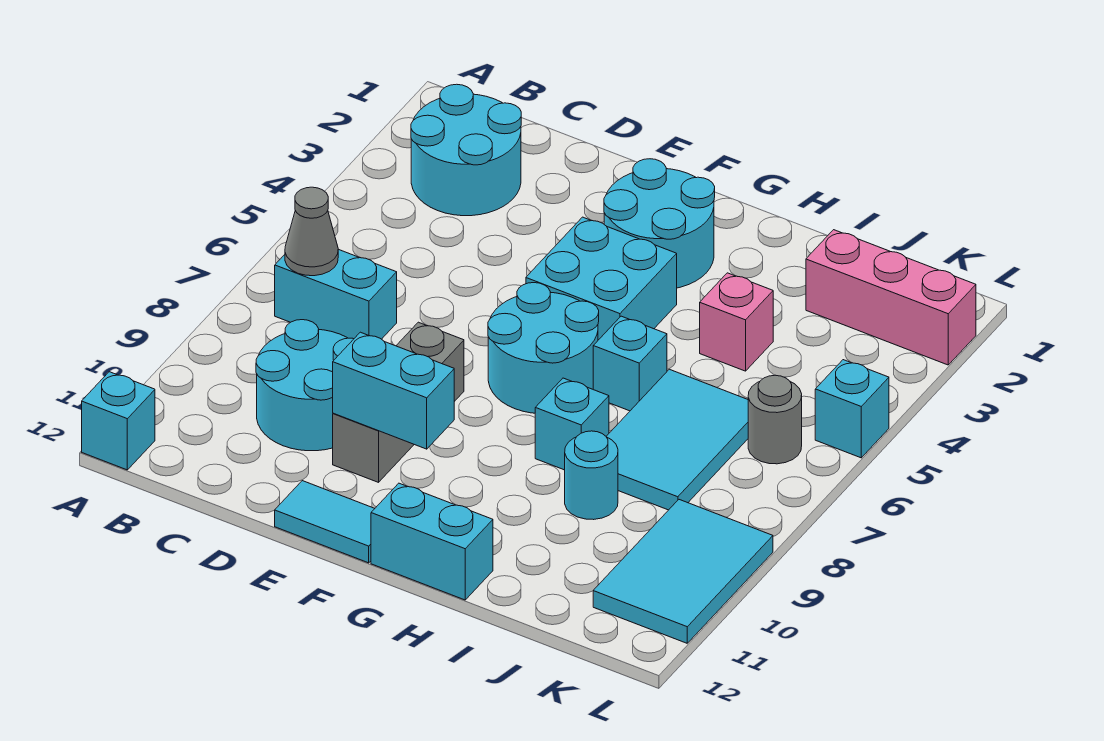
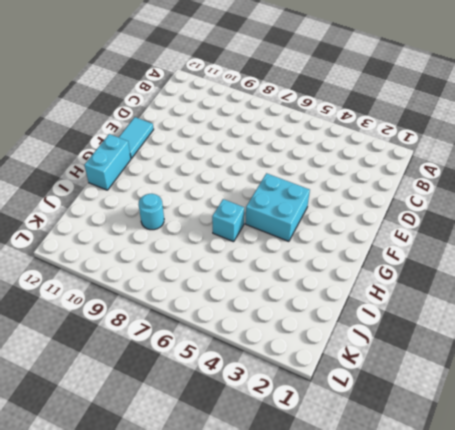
none -> cyan brick A12 level 1
none -> cyan round brick B2:C3 level 1
none -> cyan brick B7:C7 level 1

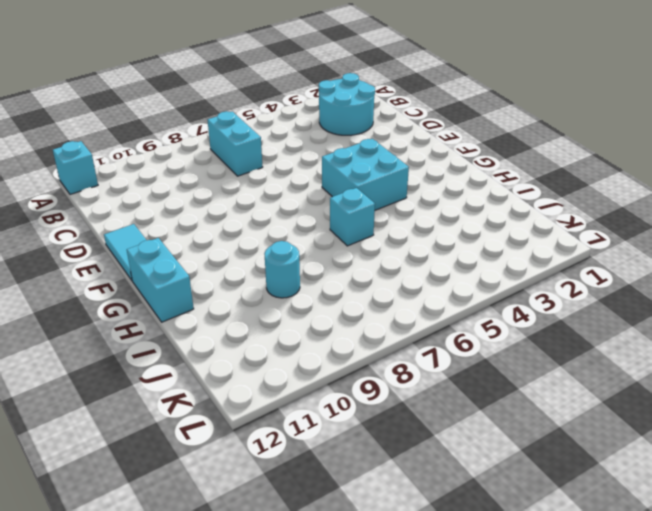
none -> cyan round brick C9:D10 level 1
none -> grey brick E8:E10 level 1
none -> cyan round brick F2:G3 level 1

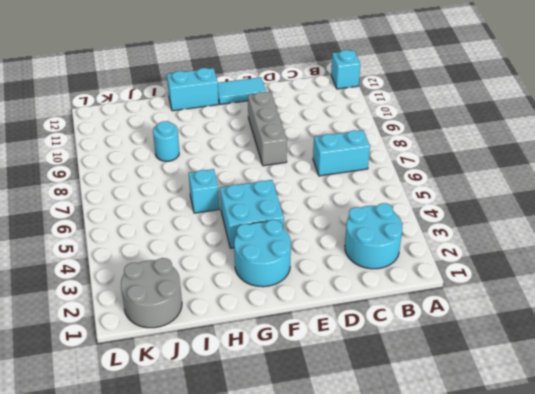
grey round brick J1:K2 level 1 -> pink brick J2:L2 level 1
none -> cyan round brick C9:D10 level 1
none -> cyan round brick F6:G7 level 1
none -> cyan brick H8 level 1

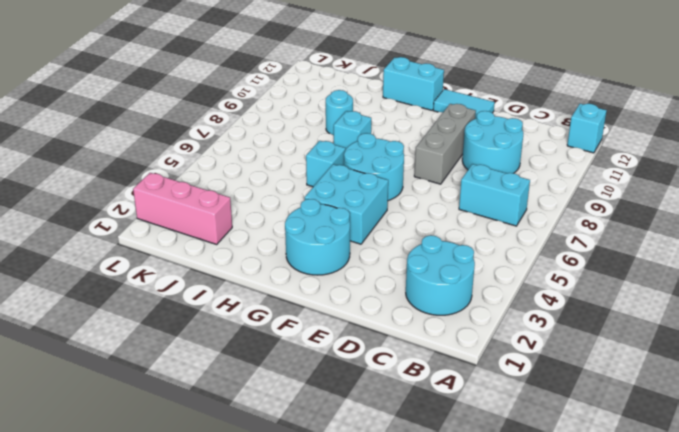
none -> pink brick I4 level 1
none -> cyan tile I6:J8 level 1
none -> grey round brick K6 level 1

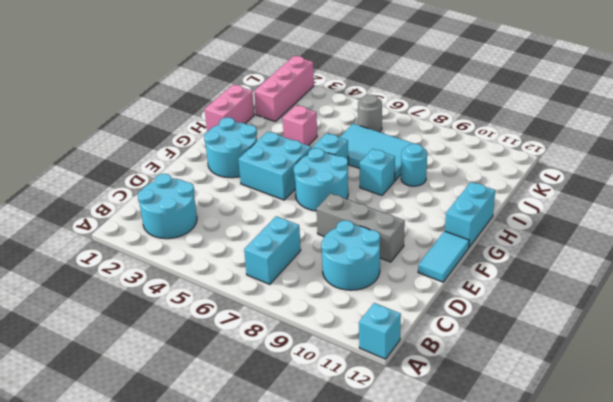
pink brick H1:I1 level 1 -> none
none -> cyan tile K9:L11 level 1
none -> cyan brick L5 level 1
none -> grey cone B7 level 2

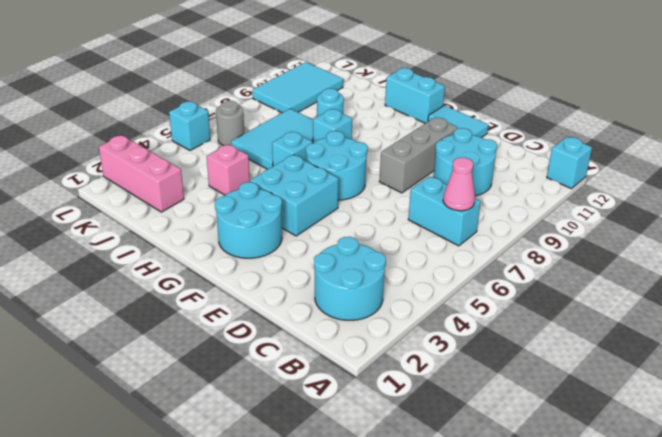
pink cone B7 level 2 -> grey cone B7 level 2
none -> cyan brick E10:F10 level 2

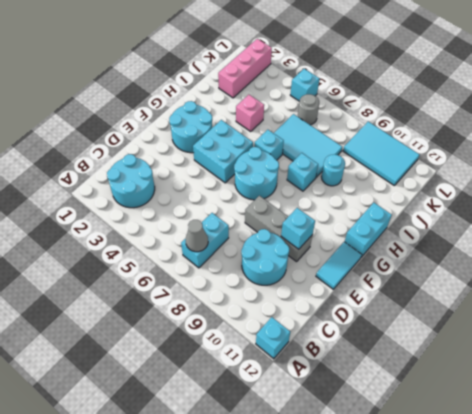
cyan brick E10 level 2 -> cyan brick E10:F10 level 2

